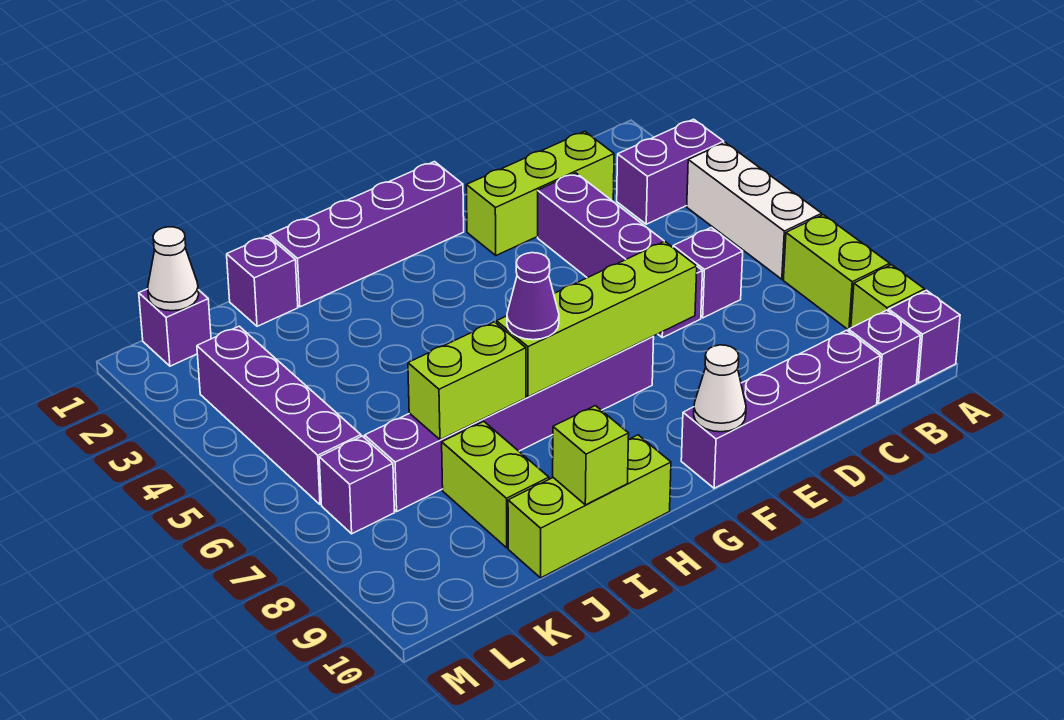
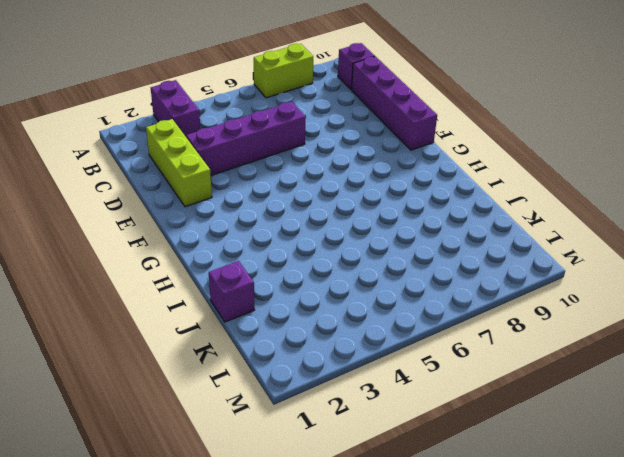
none -> white brick A4:A6 level 1
none -> lime brick A9 level 1
none -> purple brick A10 level 1

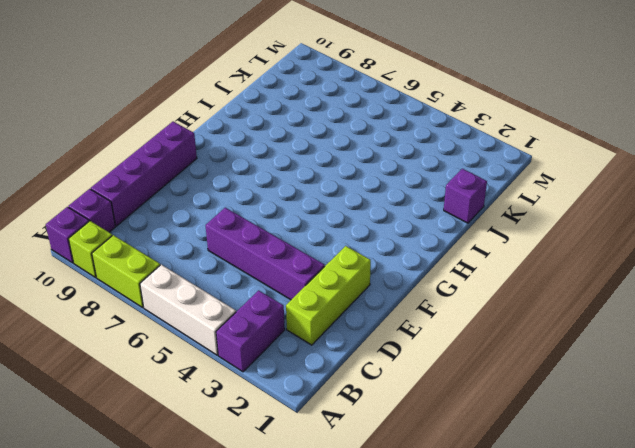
none -> purple brick C6 level 1
none -> purple brick F1:I1 level 1
none -> purple brick F7:K7 level 1

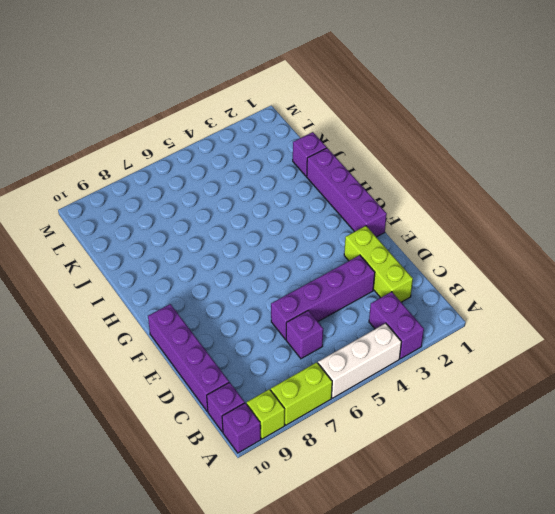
none -> purple brick F7:K7 level 1
none -> lime brick H10:J10 level 1
none -> lime brick J8:J9 level 1

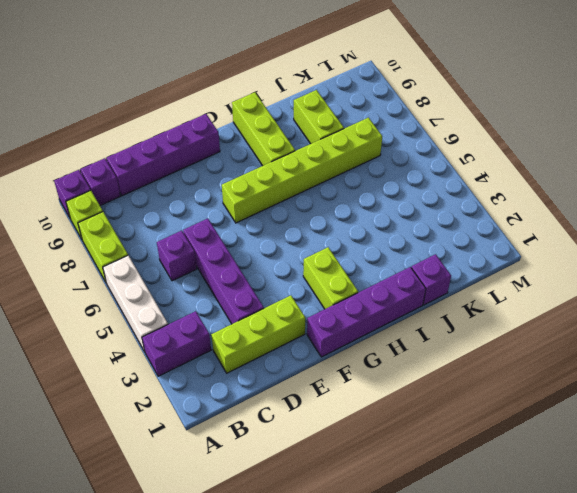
lime brick F7:K7 level 1 -> purple brick F7:K7 level 1
lime brick G2:G3 level 1 -> lime brick I7:J7 level 2
lime brick H8:H10 level 1 -> lime brick H10:J10 level 1
none -> purple brick L1 level 1
none -> purple brick L3:L6 level 1
none -> purple brick L7 level 1

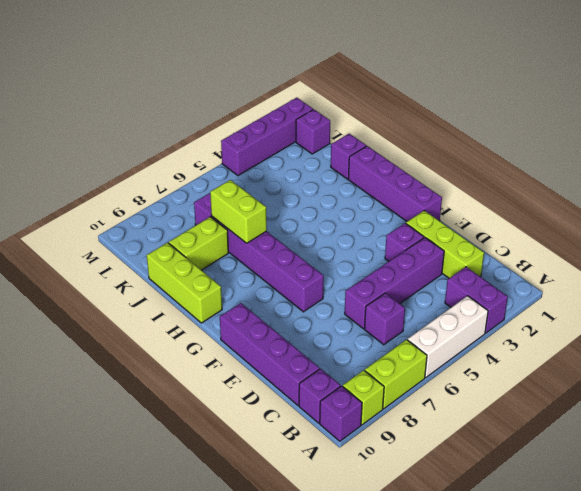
purple brick E3 level 1 -> purple brick L7 level 1
purple brick M1:M4 level 1 -> purple brick L3:L6 level 1
none -> lime brick E7:H7 level 2
none -> white cone F10 level 2
none -> lime brick I10 level 2

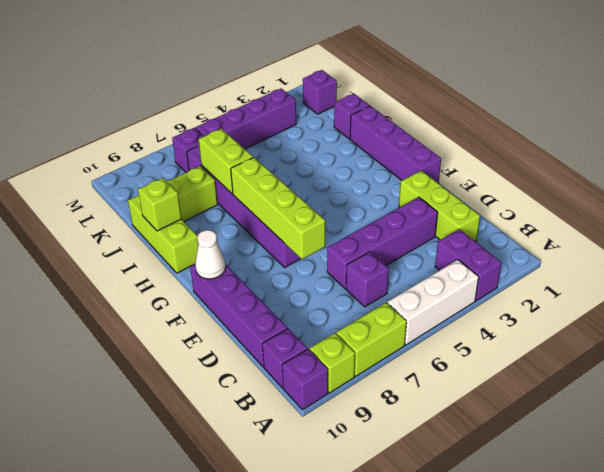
none -> white cone L1 level 2
none -> purple cone H7 level 3

